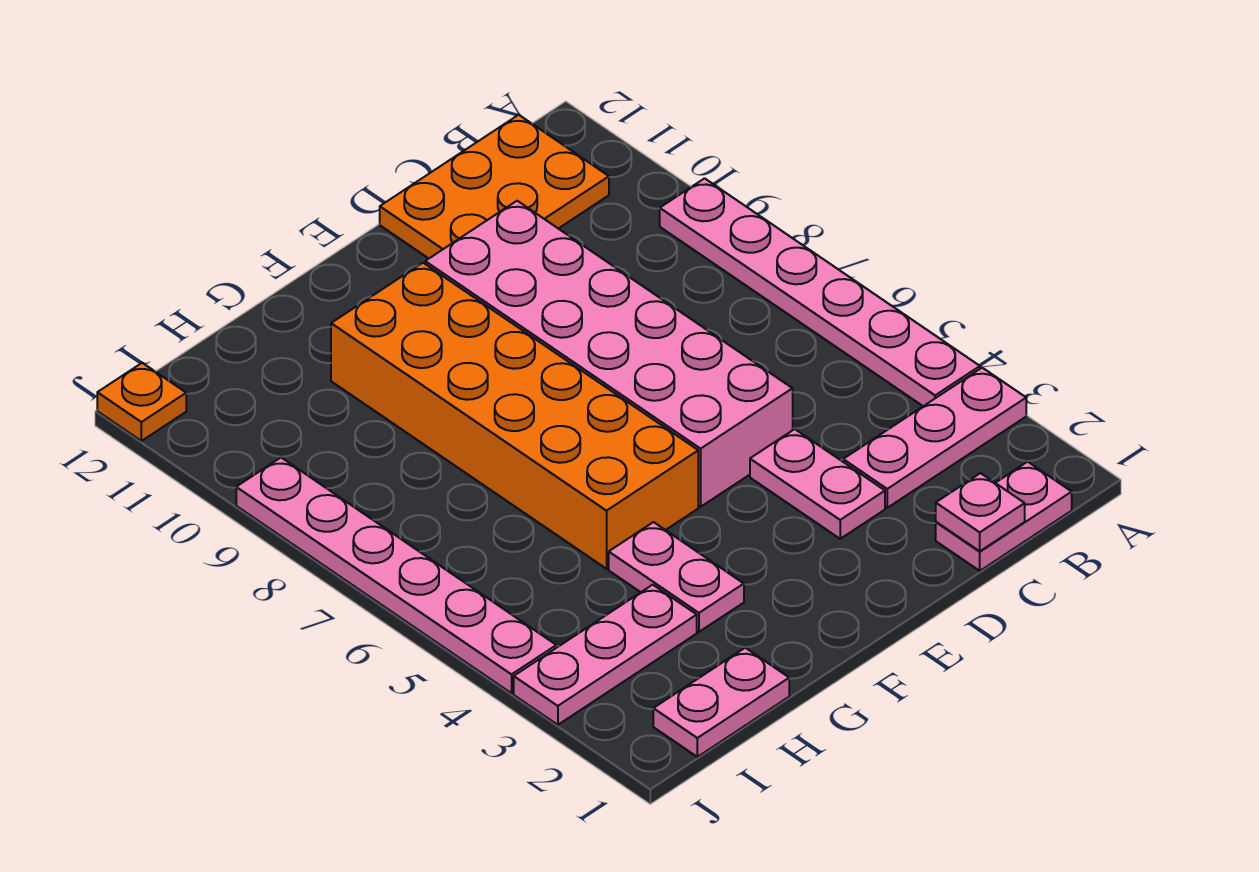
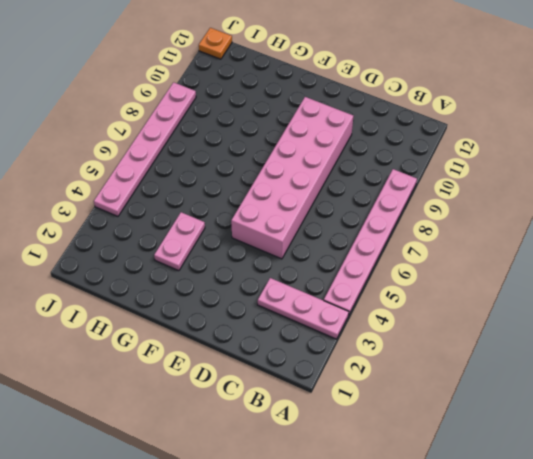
none -> pink plate B1:C1 level 1
none -> orange plate B11:D12 level 1
none -> pink plate D3:D4 level 1

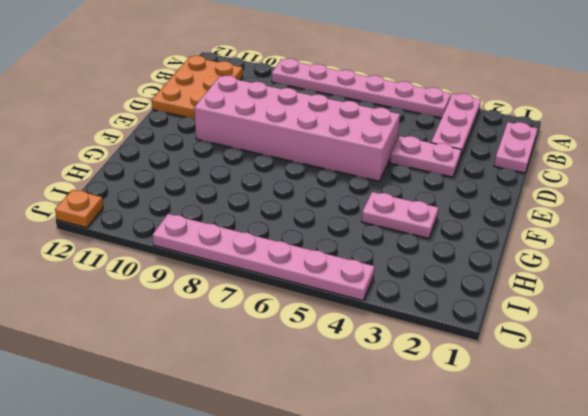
none -> orange brick F5:G10 level 1
none -> pink plate H1:I1 level 1
none -> pink plate H3:J3 level 1

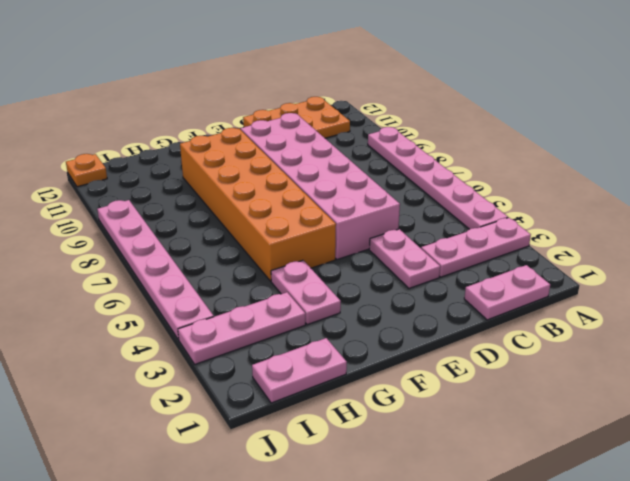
none -> pink plate C1 level 2

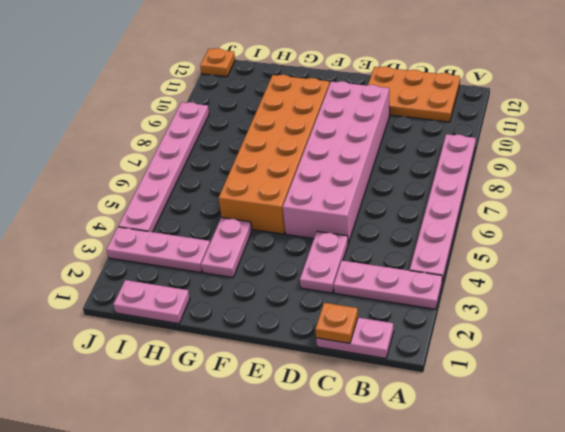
orange plate C1 level 2 -> pink plate C1 level 2

